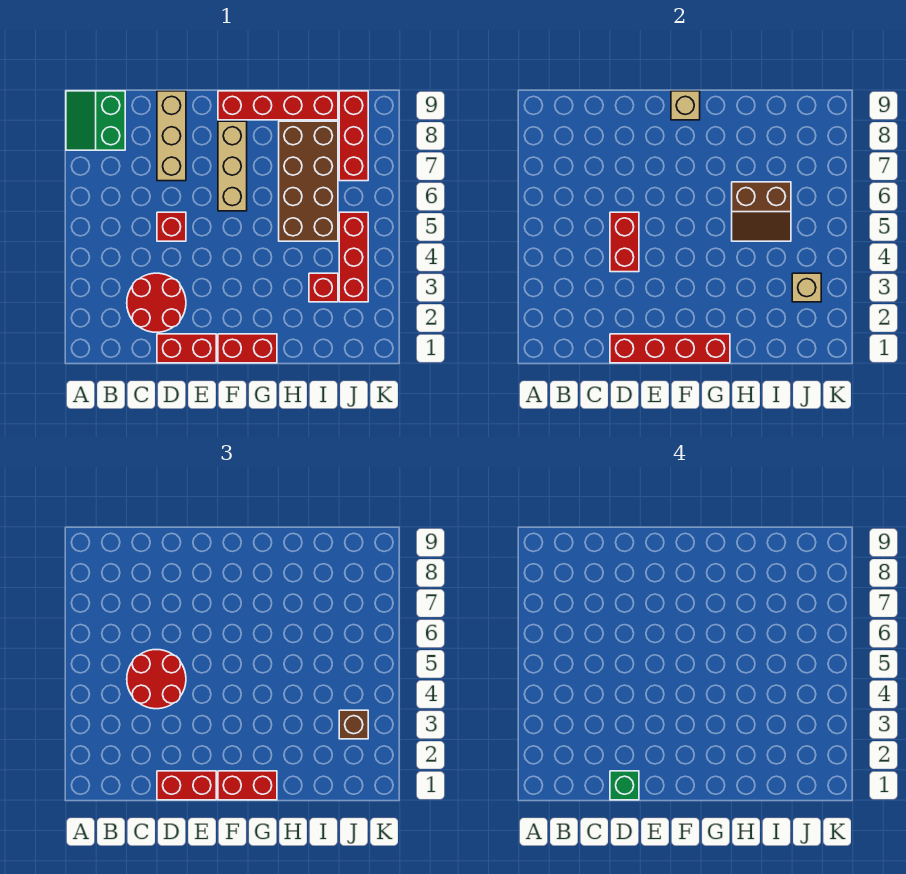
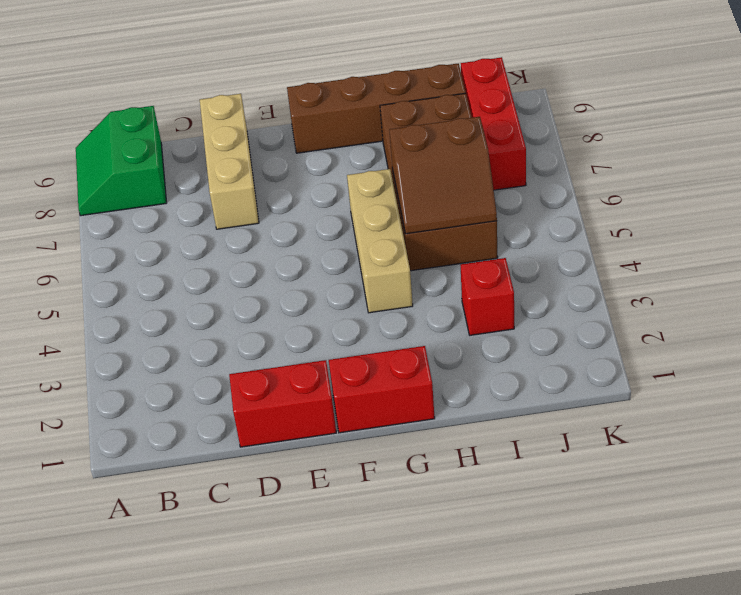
brown brick F9:I9 level 1 -> red brick F9:I9 level 1
tan brick G4:G6 level 1 -> tan brick F6:F8 level 1
none -> red round brick C2:D3 level 1
none -> red brick D5 level 1
none -> red brick J3:J5 level 1

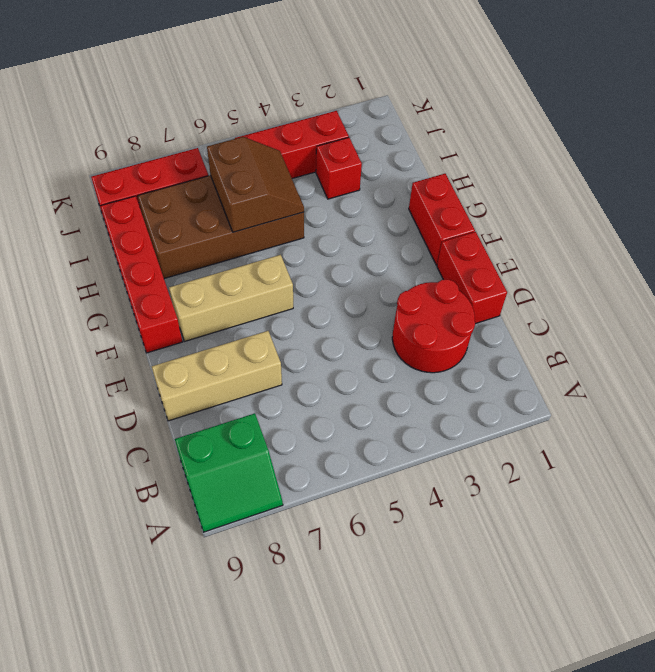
none -> red brick D5 level 1
none -> red brick D1:G1 level 2
none -> red brick D4:D5 level 2

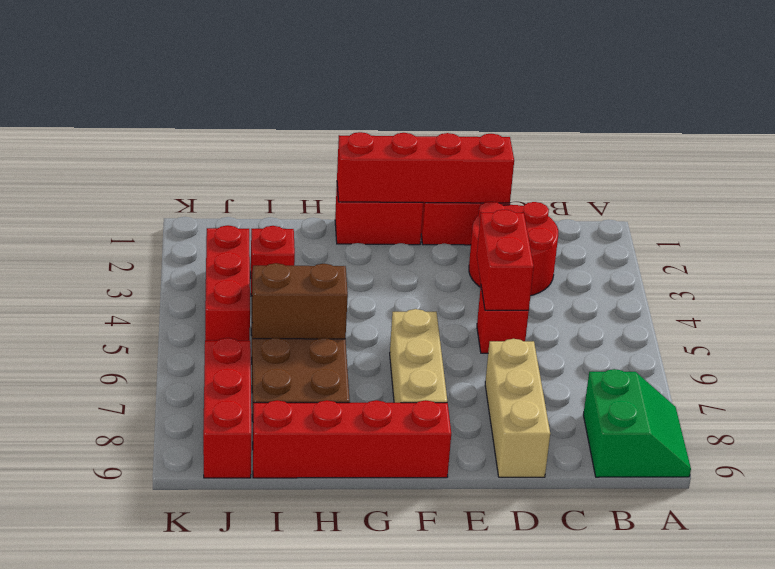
none -> tan brick F9 level 2
none -> tan brick J3 level 2
none -> red round brick C4:D5 level 3

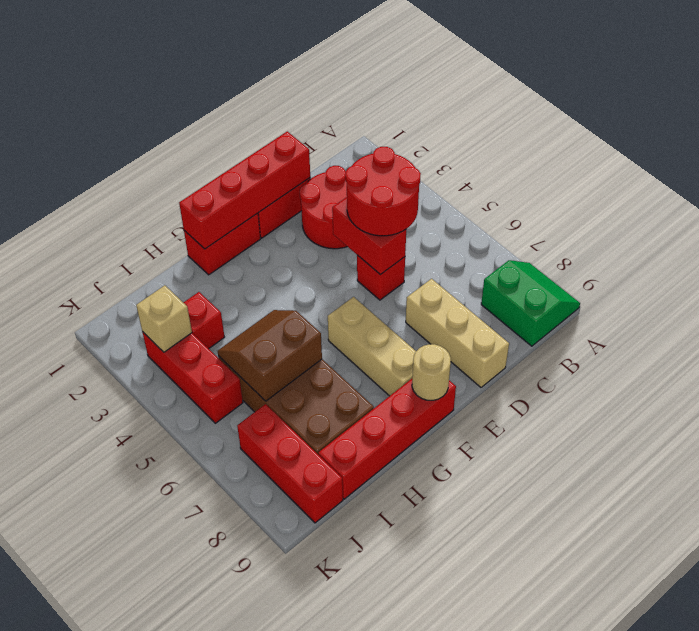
tan round brick F9 level 2 -> tan brick F9 level 2
none -> red brick D1:E1 level 3
none -> red brick F1:G1 level 3
none -> brown brick J3 level 3

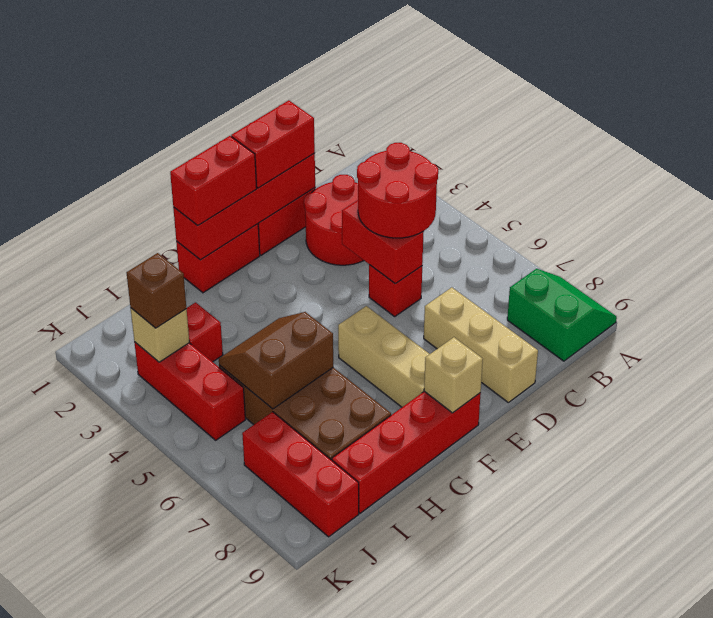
none -> green brick D1 level 4

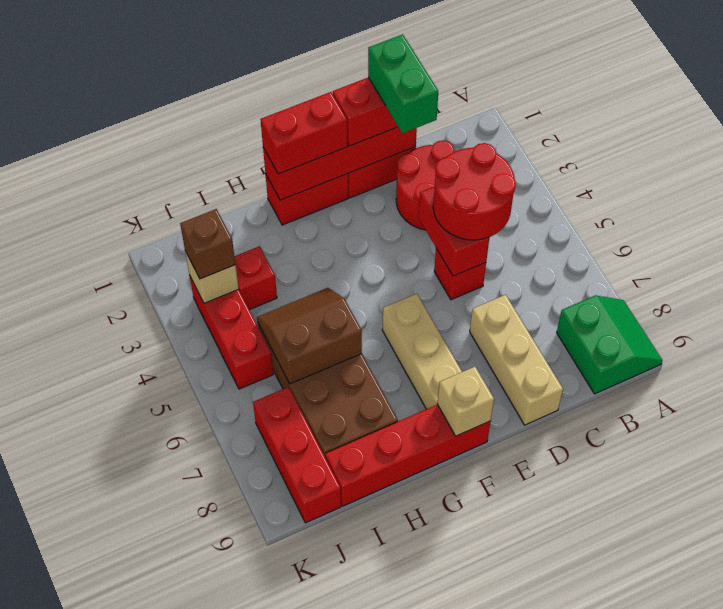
green brick D1:D2 level 4 -> green brick D1 level 4

